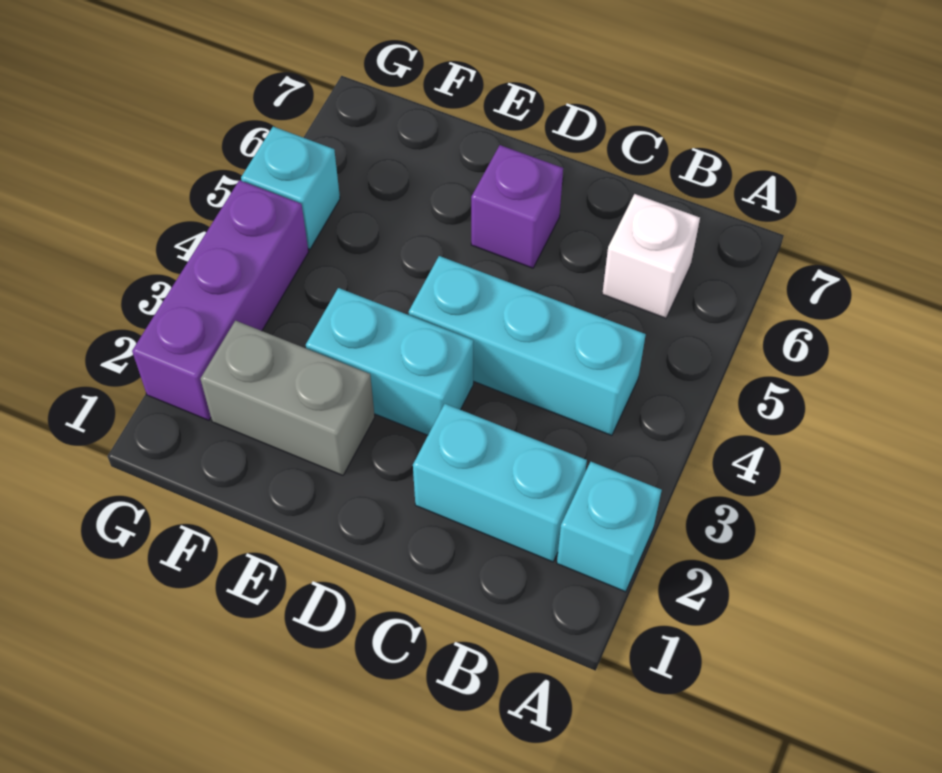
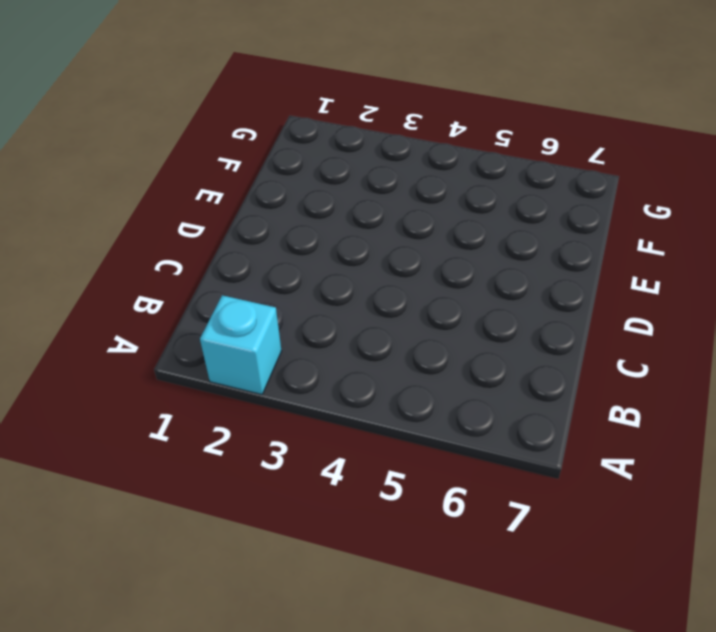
none -> cyan brick B2:C2 level 1
none -> cyan brick B4:D4 level 1

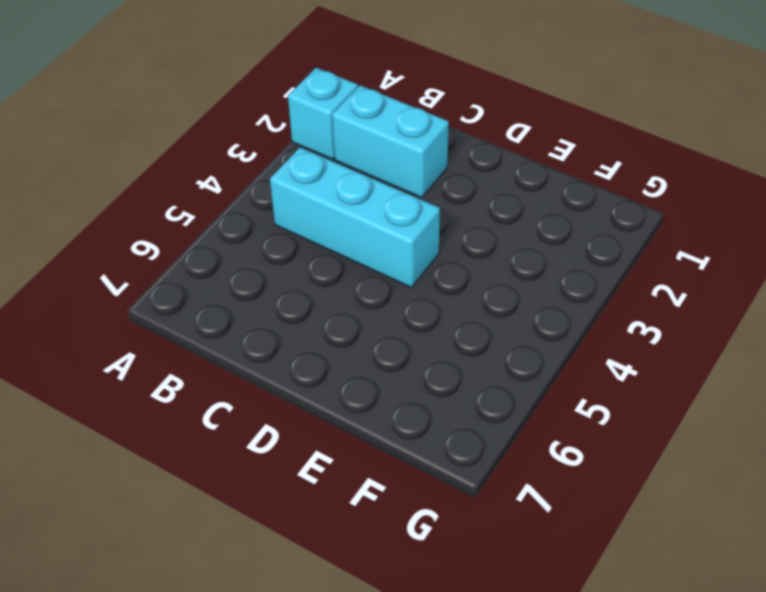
none -> white brick B6 level 1
none -> cyan brick D3:E3 level 1

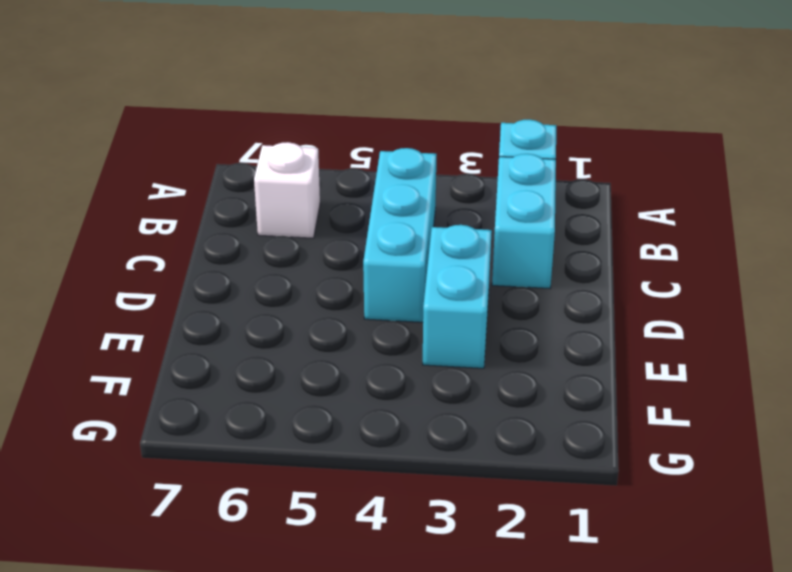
none -> purple brick D6 level 1
none -> grey brick E2:F2 level 1

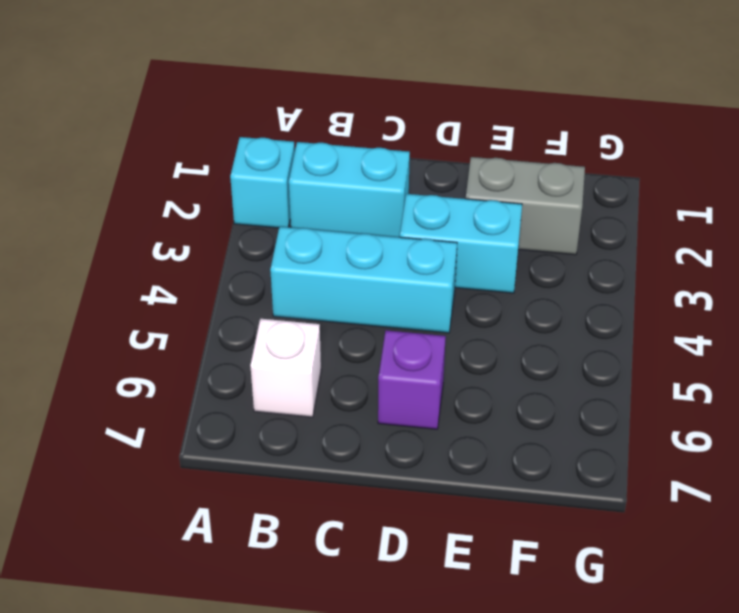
none -> purple brick G2:G4 level 1
none -> cyan brick G5 level 1

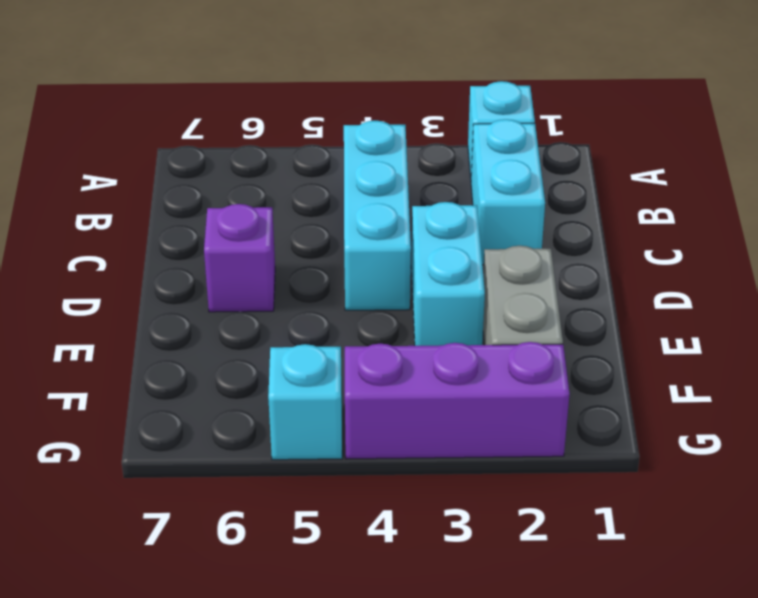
none -> white brick B6 level 1

